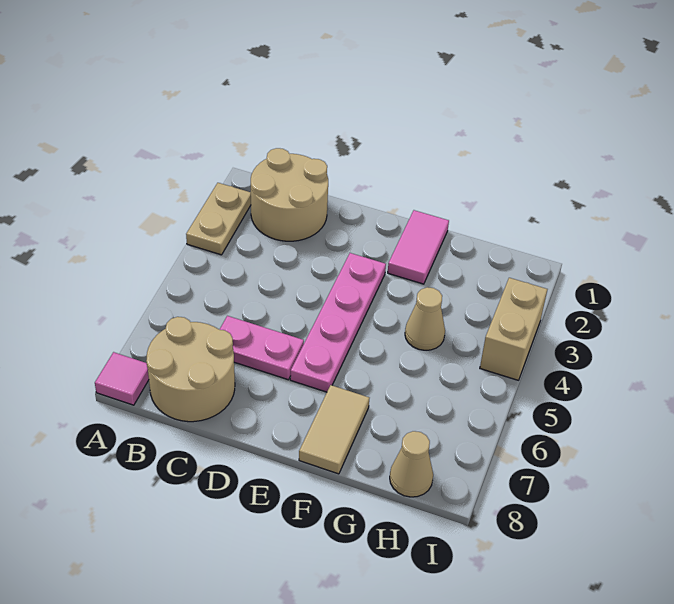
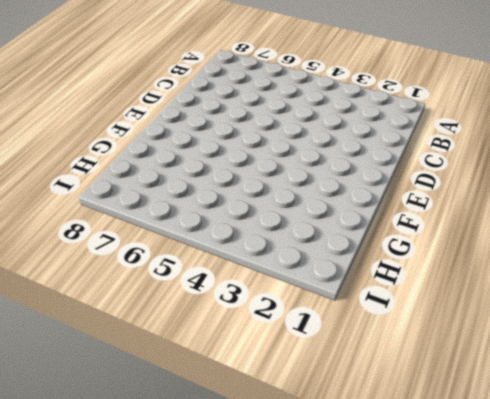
none -> tan plate A2:A3 level 1
none -> pink tile A8 level 1

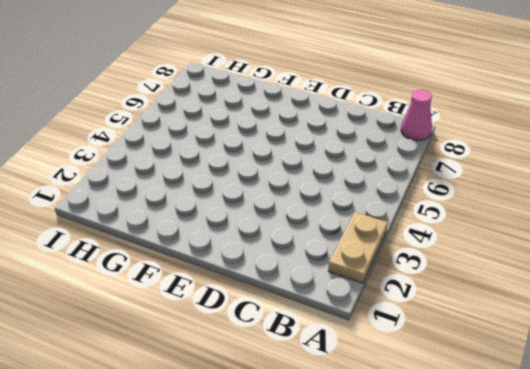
pink cone A8 level 1 -> pink tile A8 level 1
none -> tan round brick B1:C2 level 1
none -> tan round brick B7:C8 level 1

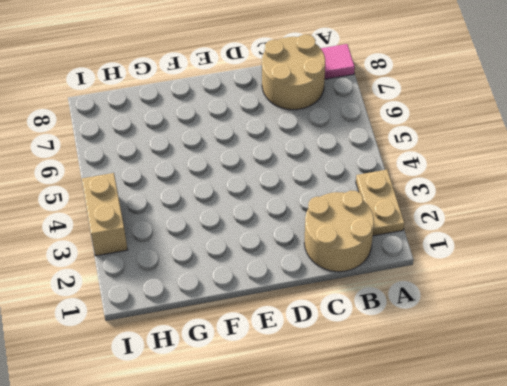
none -> pink plate C6:D6 level 1
none -> pink plate E3:E6 level 1

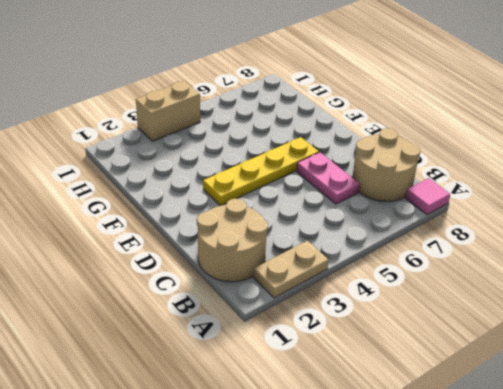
yellow plate E3:E6 level 1 -> pink plate E3:E6 level 1
none -> pink tile F1:F2 level 1
none -> tan tile F7:F8 level 1

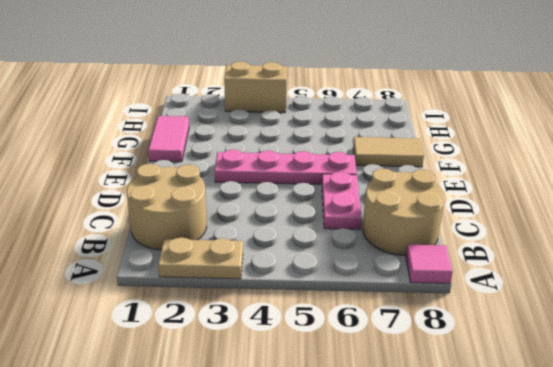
pink tile F1:G1 level 1 -> pink tile F1:F2 level 1
none -> tan cone G4 level 1
none -> tan cone H8 level 1

